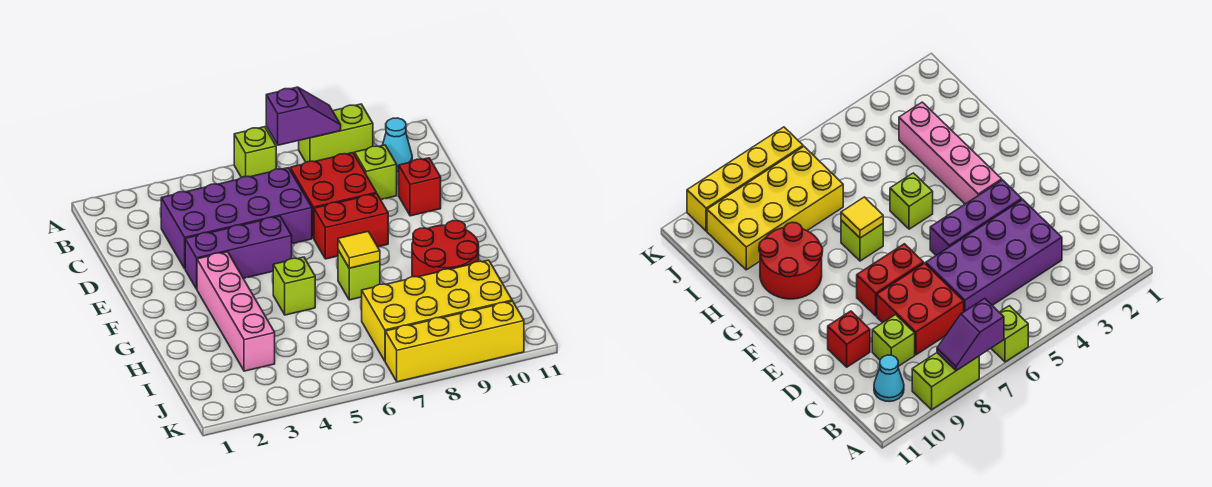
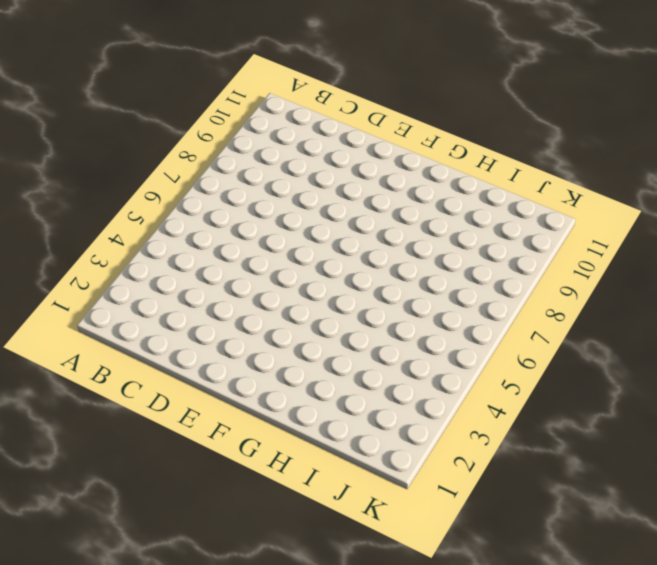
none -> lime brick A6 level 1
none -> lime brick A8:A9 level 1
none -> cyan cone B10 level 1

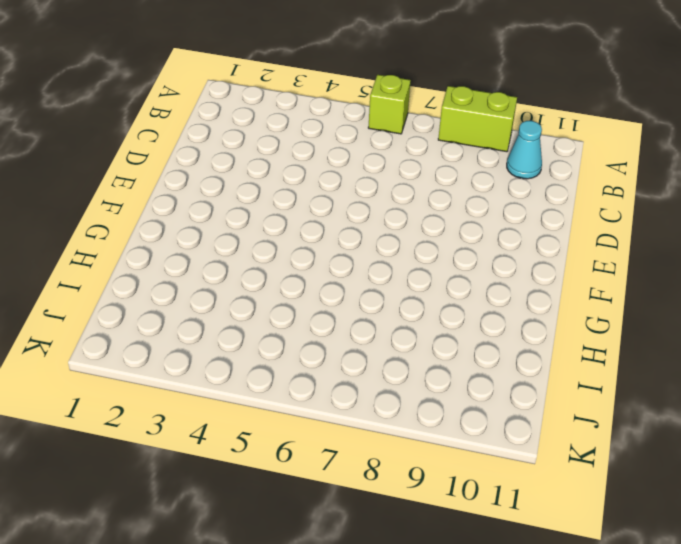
none -> purple brick C3:D6 level 1
none -> red brick C7:D8 level 1
none -> lime brick C9 level 1

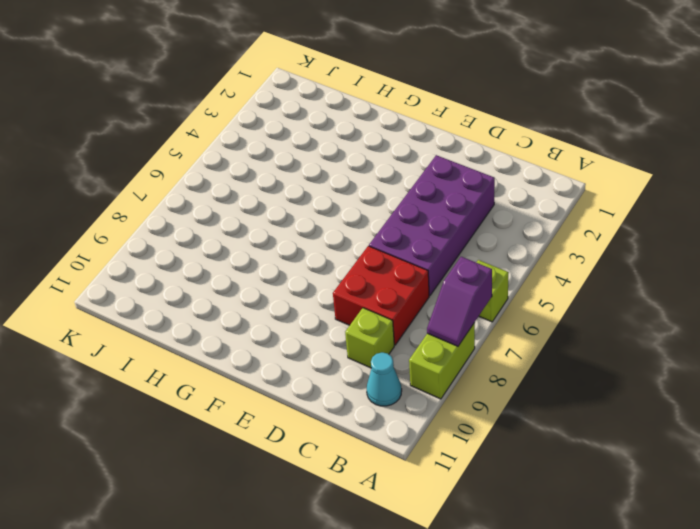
none -> red brick D10 level 1
none -> purple brick E3:E5 level 1
none -> red brick E7:E8 level 1

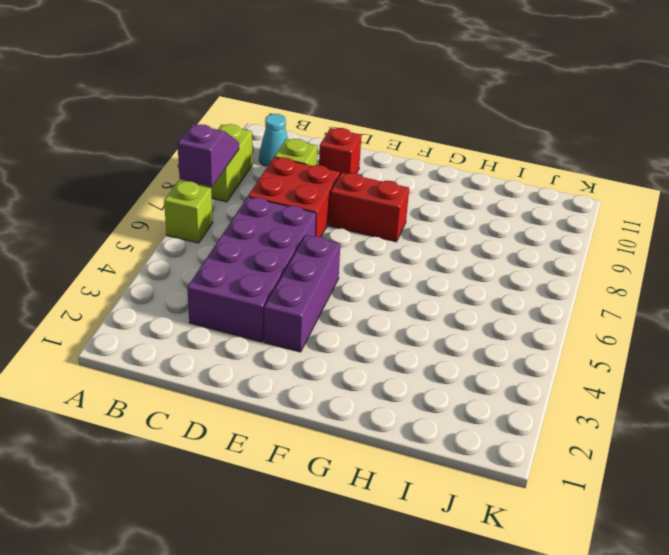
red brick E8:F8 level 1 -> red brick E7:E8 level 1
none -> pink brick F3:I3 level 1
none -> lime brick G5 level 1
none -> lime brick G7 level 1

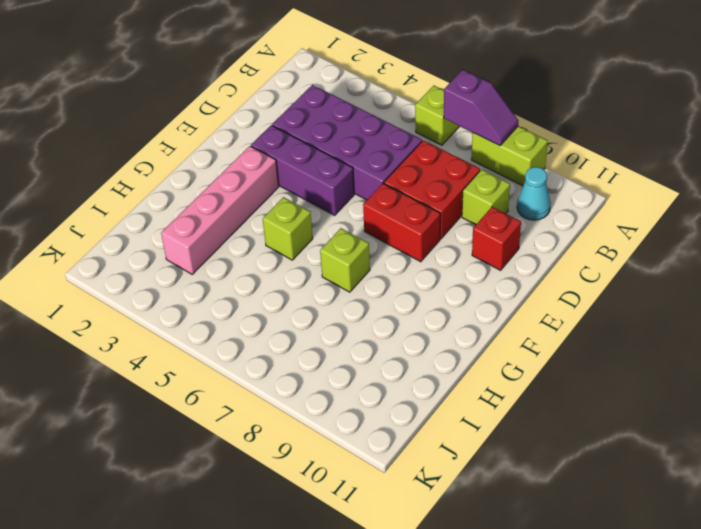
none -> red round brick G9:H10 level 1
none -> yellow brick I7:J10 level 1
none -> yellow brick K7:K10 level 1

